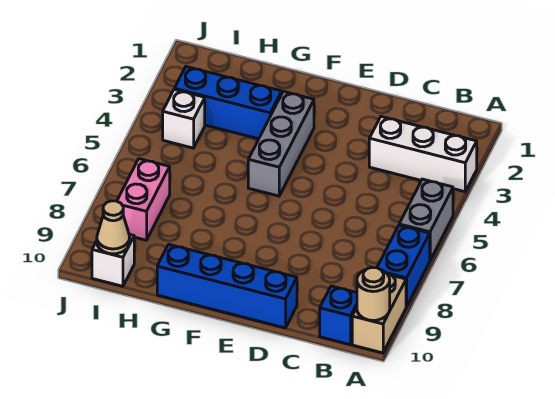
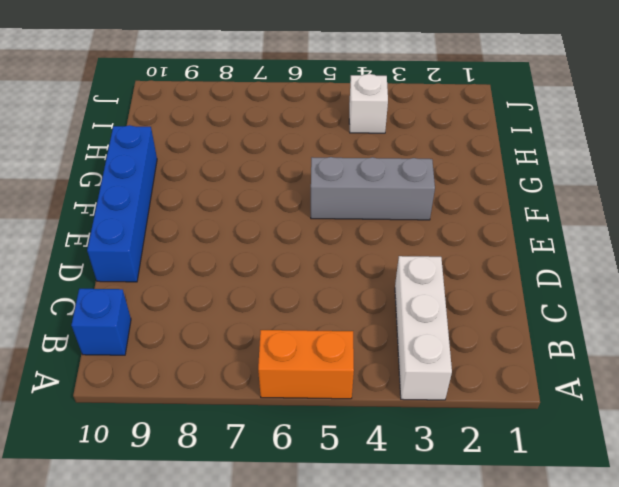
orange brick A5:A6 level 1 -> grey brick A5:A6 level 1
none -> blue brick A7:A8 level 1
none -> tan brick A9:A10 level 1
none -> blue brick G3:I3 level 1

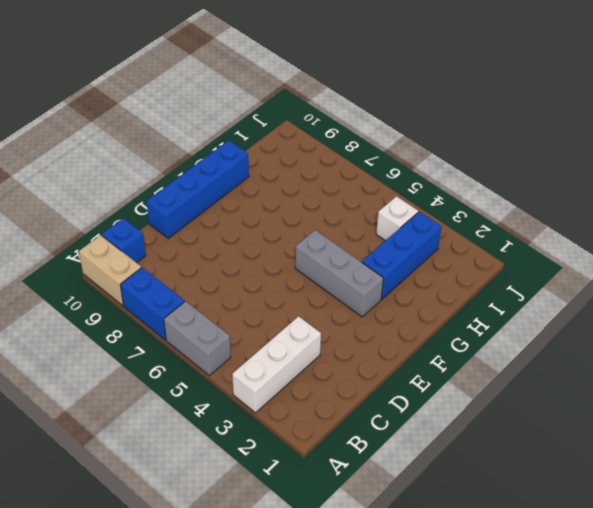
none -> pink brick I7:I8 level 1
none -> white brick I10 level 1
none -> tan round brick A10 level 2

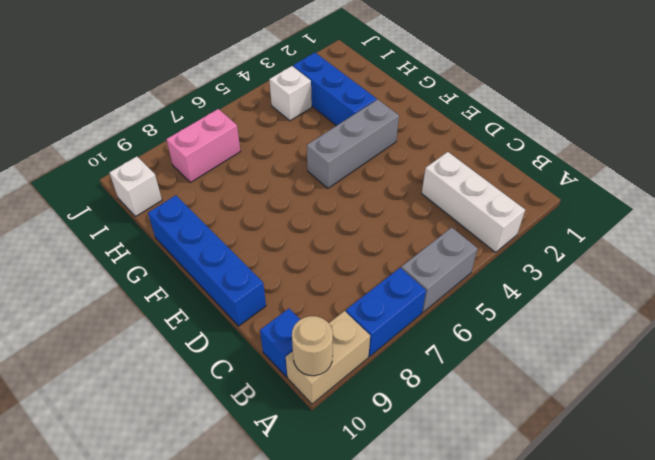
none -> tan cone I10 level 2

